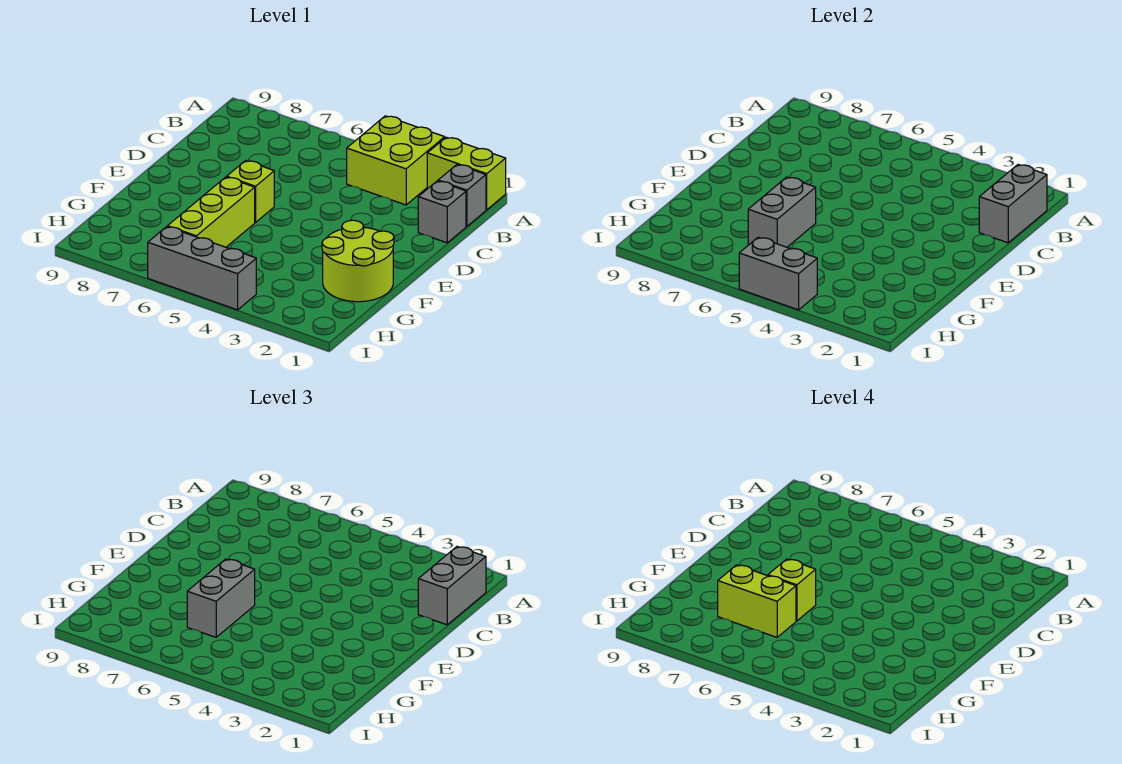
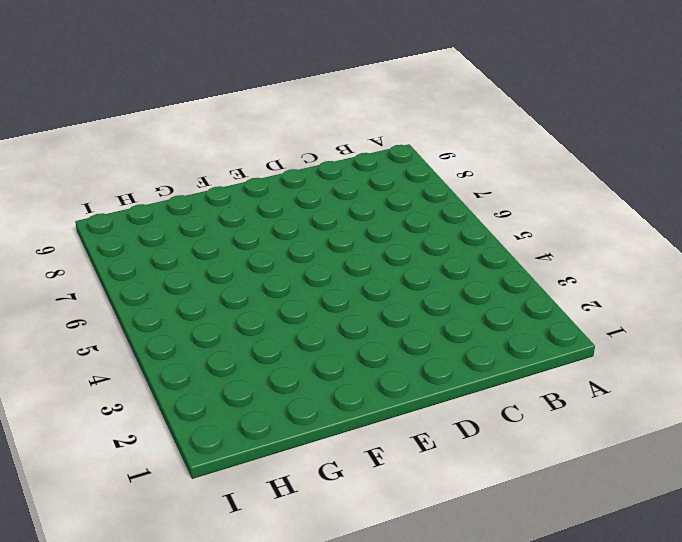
none -> lime brick A1:A2 level 1
none -> lime brick A3:B4 level 1
none -> grey brick B1 level 1

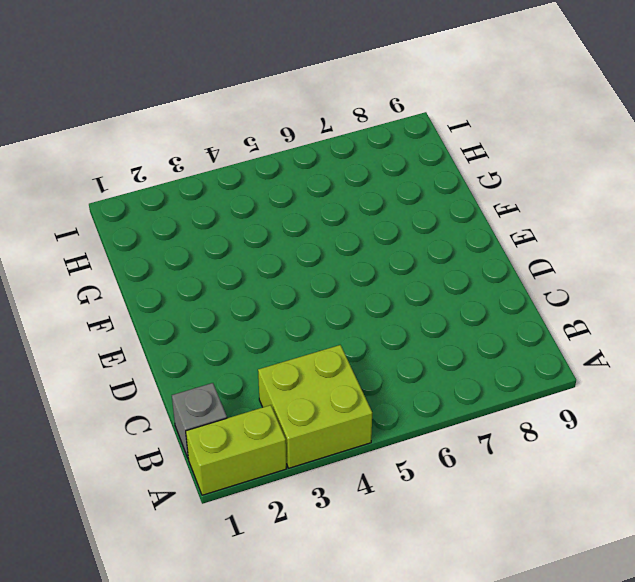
none -> grey brick C1 level 1
none -> lime brick E6 level 1
none -> lime round brick F1:G2 level 1

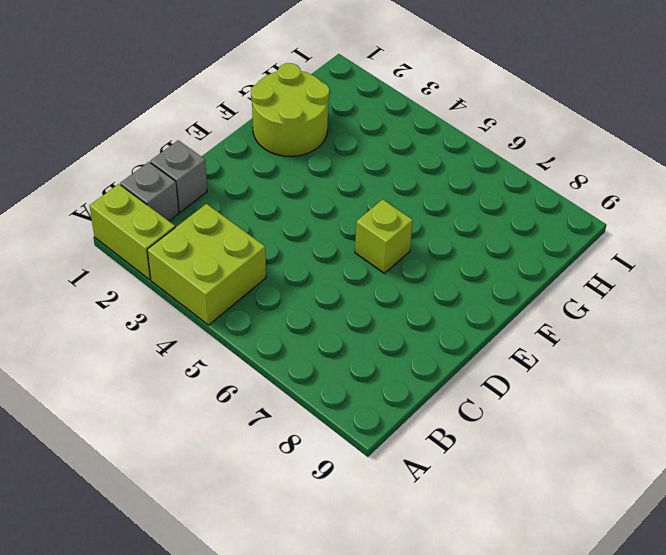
none -> lime brick F6:H6 level 1
none -> grey brick I4:I6 level 1
none -> grey brick B1:C1 level 2

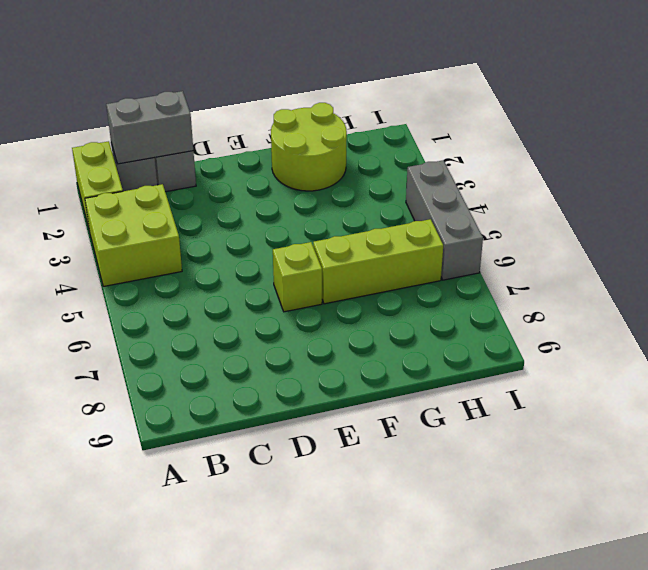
none -> grey brick F6:G6 level 2
none -> grey brick I4:I5 level 2
none -> grey brick B1:C1 level 3

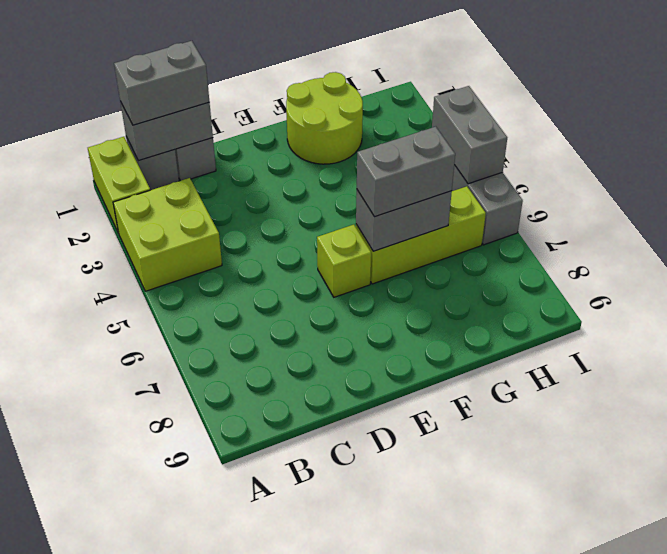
none -> lime brick F6 level 4
none -> lime brick G6:G7 level 4

